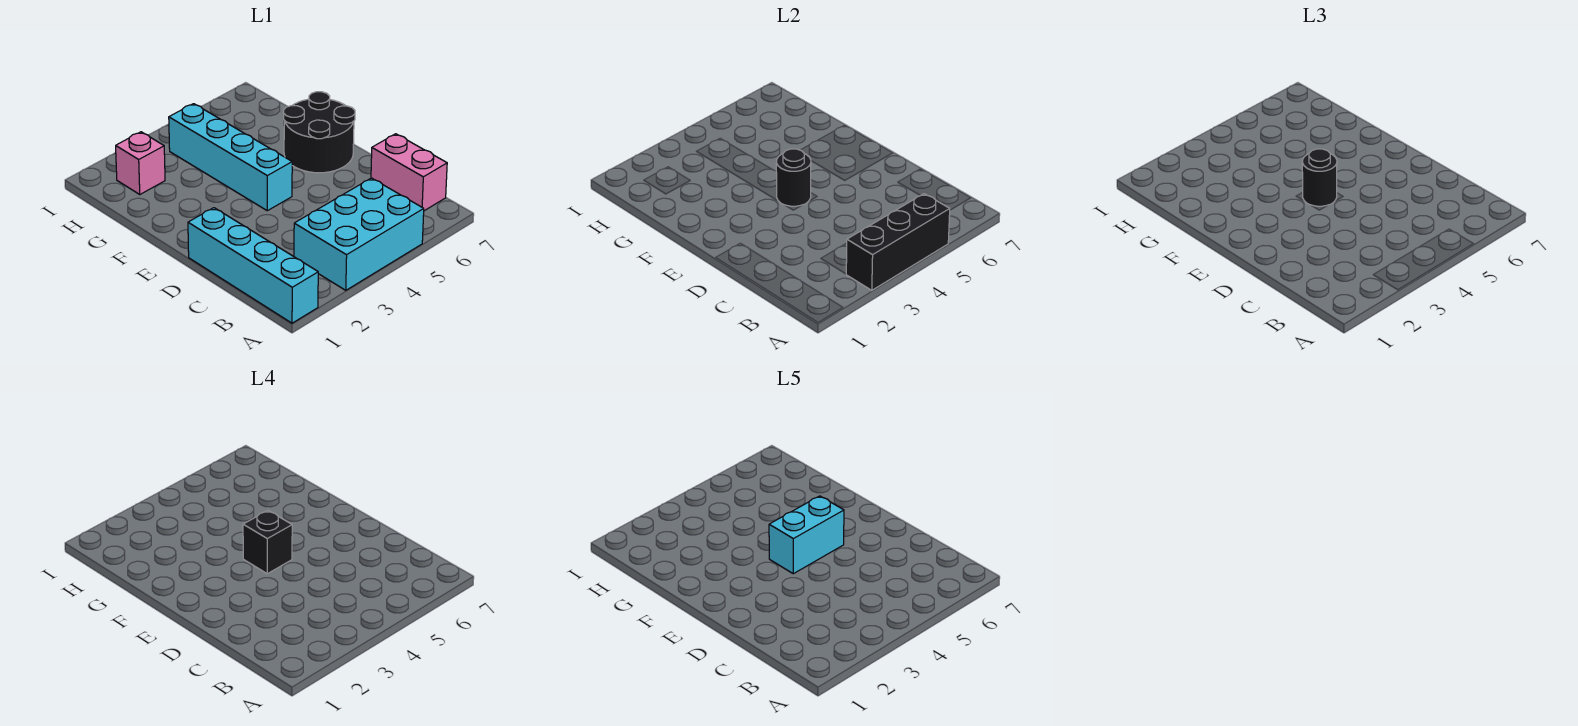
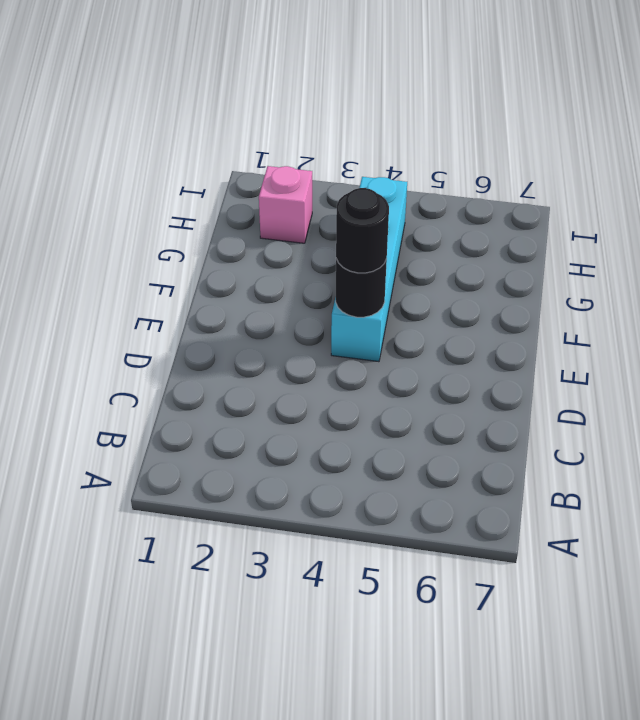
none -> cyan brick A1:D1 level 1
none -> cyan brick A3:B5 level 1

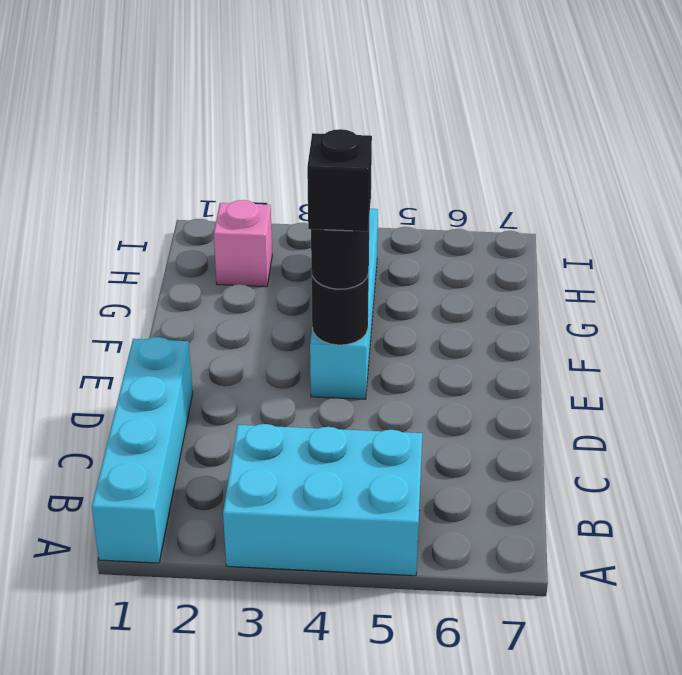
none -> pink brick B7:C7 level 1
none -> black round brick E6:F7 level 1

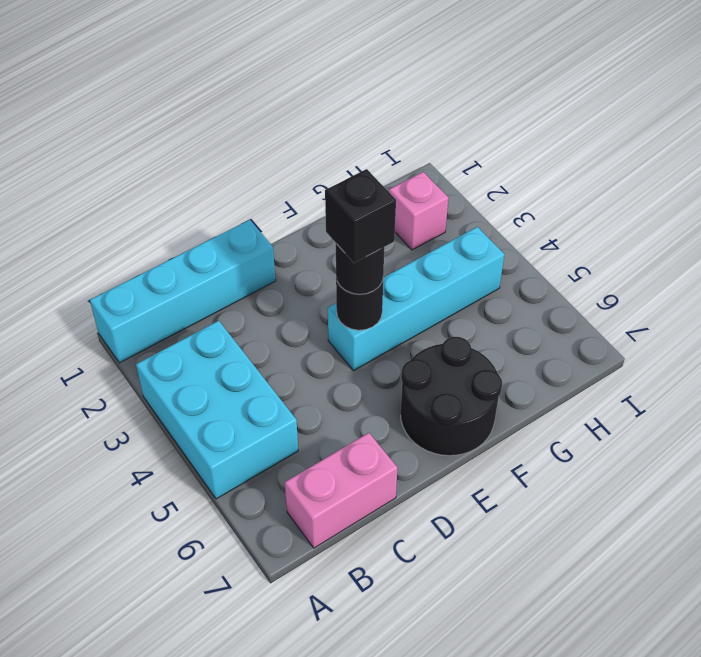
none -> black brick A3:A5 level 2
none -> cyan brick E4:E5 level 5

